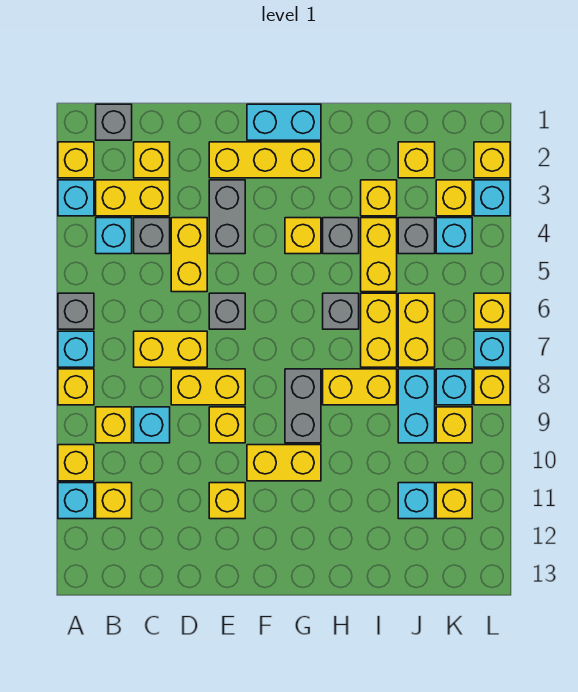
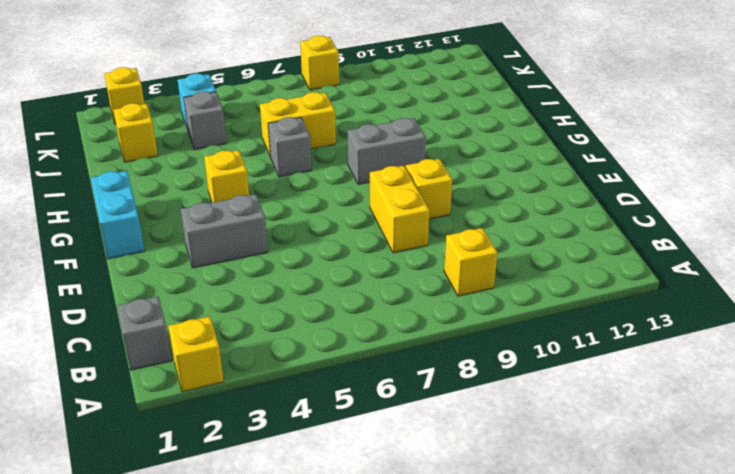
none -> cyan brick A3 level 1
none -> grey brick A6 level 1
none -> cyan brick A7 level 1
none -> yellow brick A8 level 1

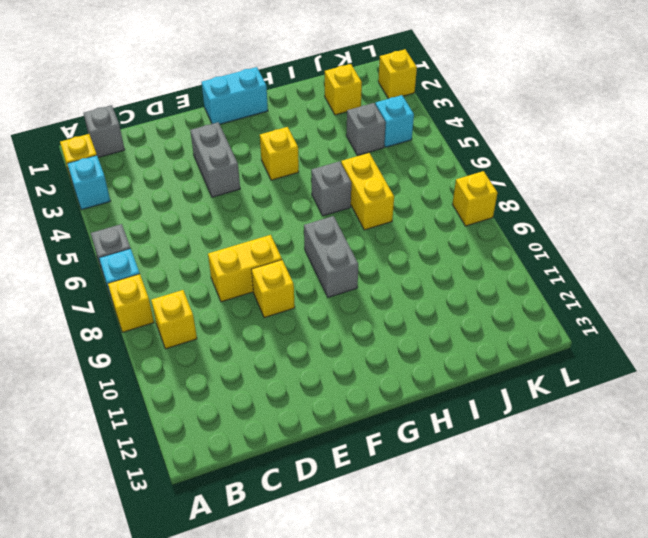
none -> yellow brick A10 level 1
none -> cyan brick A11 level 1
none -> yellow brick B3:C3 level 1
none -> cyan brick B4 level 1

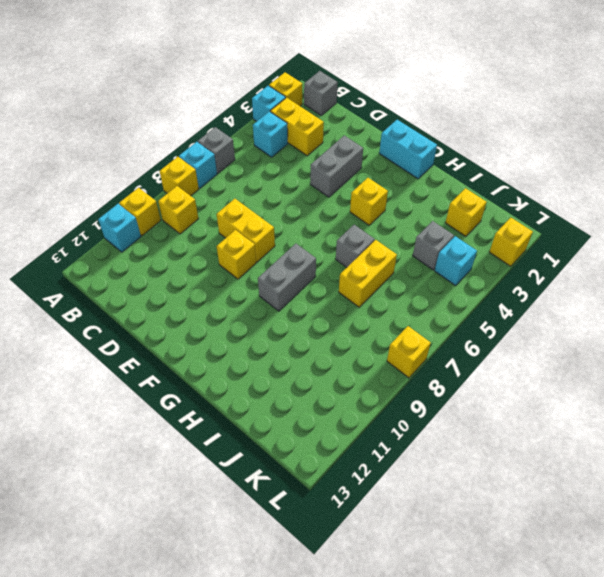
none -> yellow brick B11 level 1
none -> yellow brick C2 level 1
none -> grey brick C4 level 1
none -> yellow brick C7:D7 level 1

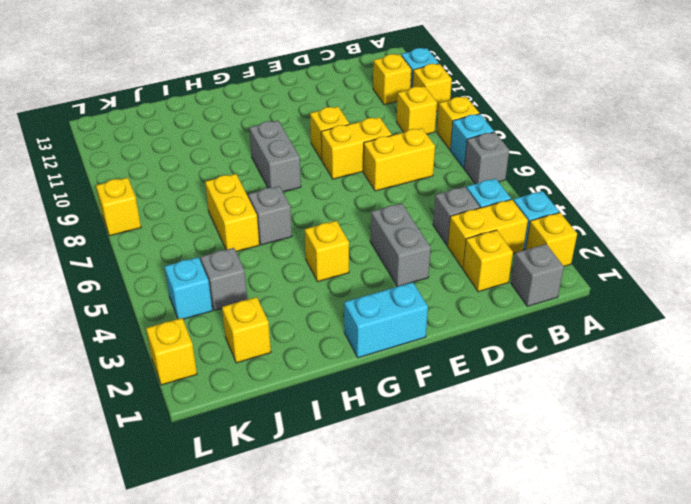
none -> cyan brick C9 level 1
none -> yellow brick D4:D5 level 1
none -> yellow brick E2:G2 level 1
none -> grey brick E6 level 1

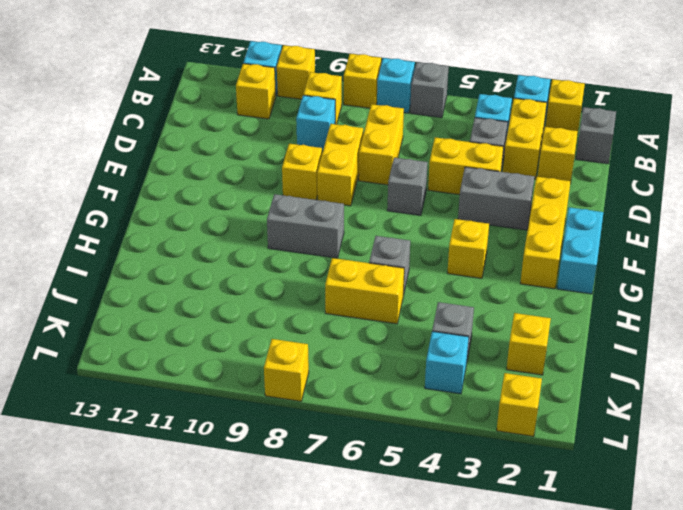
none -> yellow brick E11 level 1
none -> yellow brick F10:G10 level 1
none -> grey brick H4 level 1
none -> yellow brick H8:I8 level 1

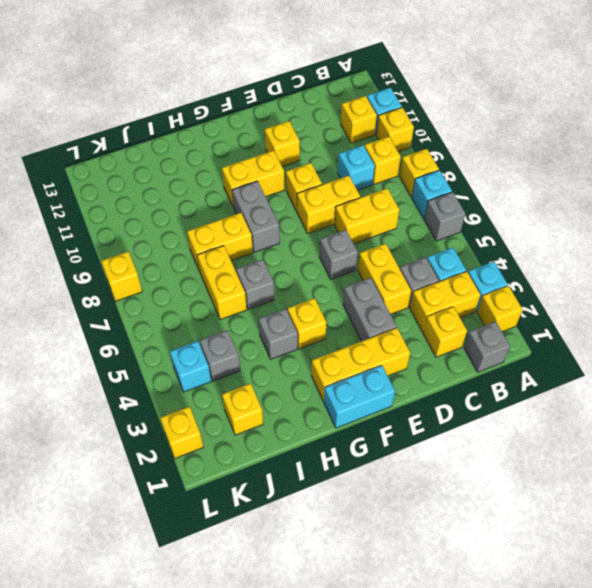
none -> yellow brick I3 level 1
none -> yellow brick I4:I5 level 1
none -> yellow brick J6:J7 level 1
none -> cyan brick J8:J9 level 1

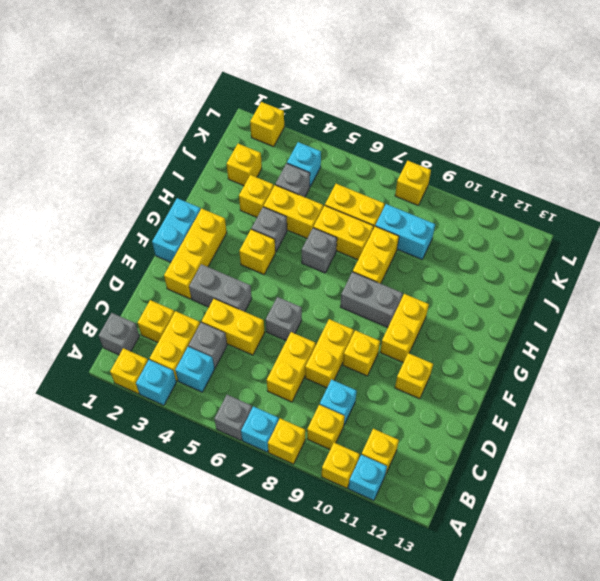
none -> cyan brick J11 level 1
none -> yellow brick K3 level 1
none -> cyan brick K8 level 1
none -> yellow brick K9 level 1

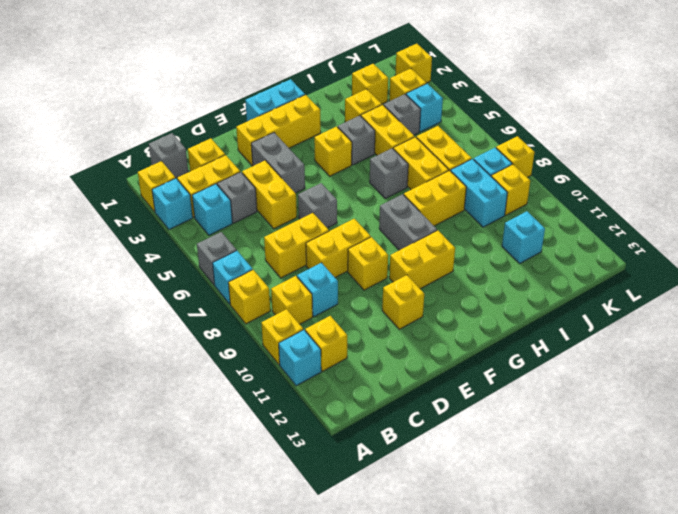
none -> yellow brick K11 level 1
none -> cyan brick L3 level 1
none -> yellow brick L6 level 1
none -> cyan brick L7 level 1

